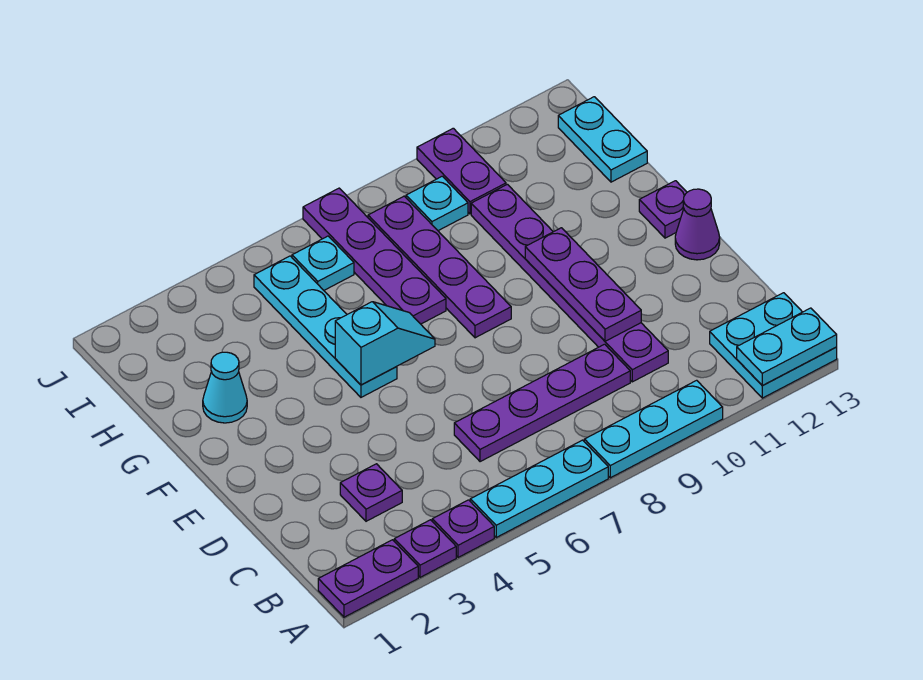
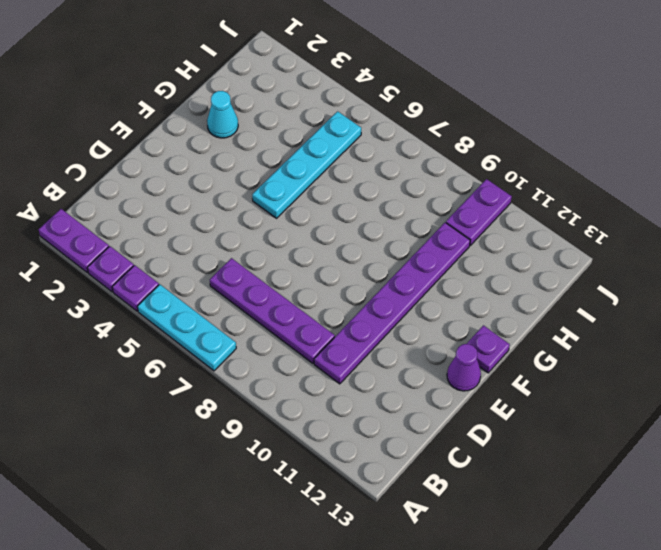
none -> cyan plate A8:A10 level 1
none -> cyan plate A12:B13 level 1
none -> purple plate C3 level 1

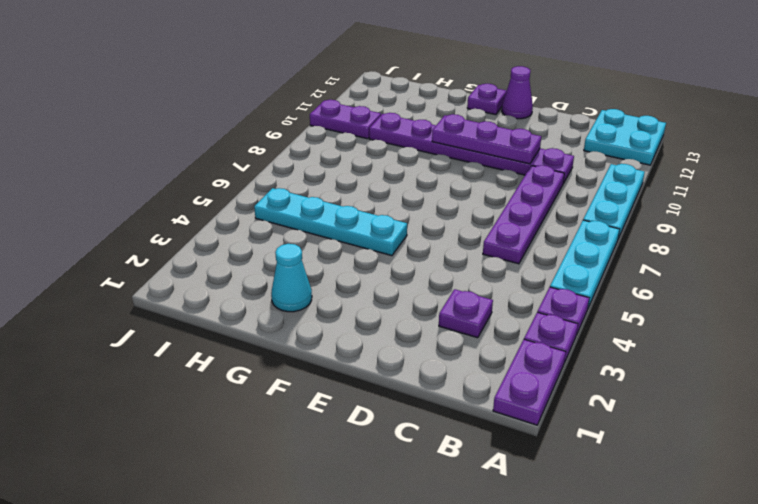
none -> purple plate F8:I8 level 1
none -> purple plate G7:J7 level 1
none -> cyan plate H13:I13 level 1

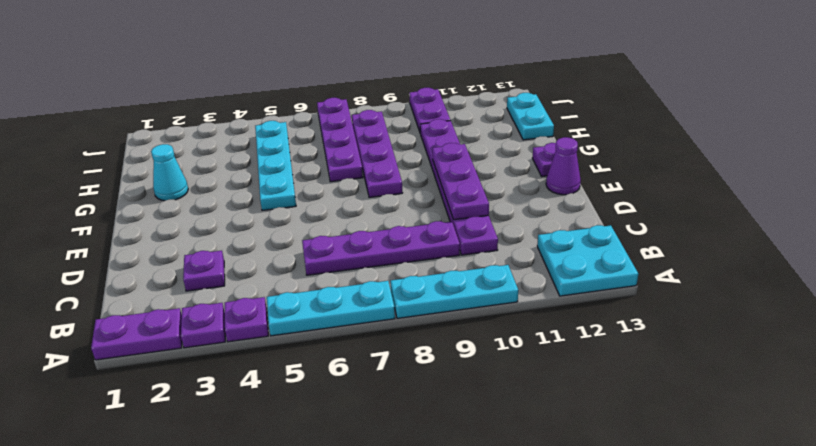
none -> cyan plate I6 level 1
none -> cyan plate I9 level 1
none -> cyan plate A12:A13 level 2

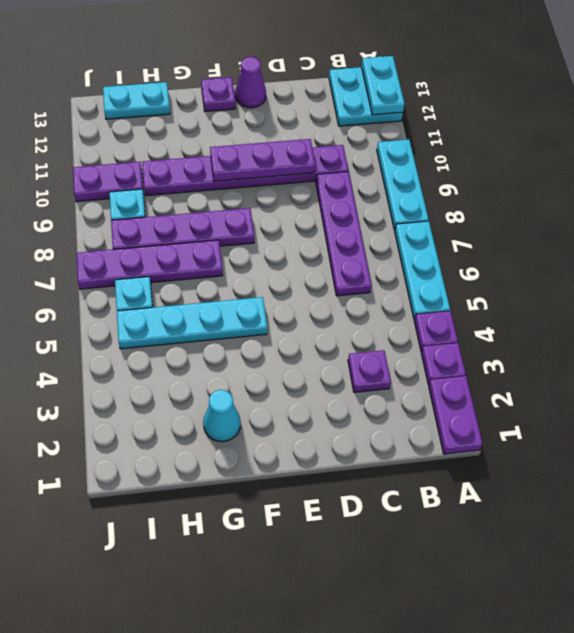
none -> cyan slope F5:F6 level 2 top 5

